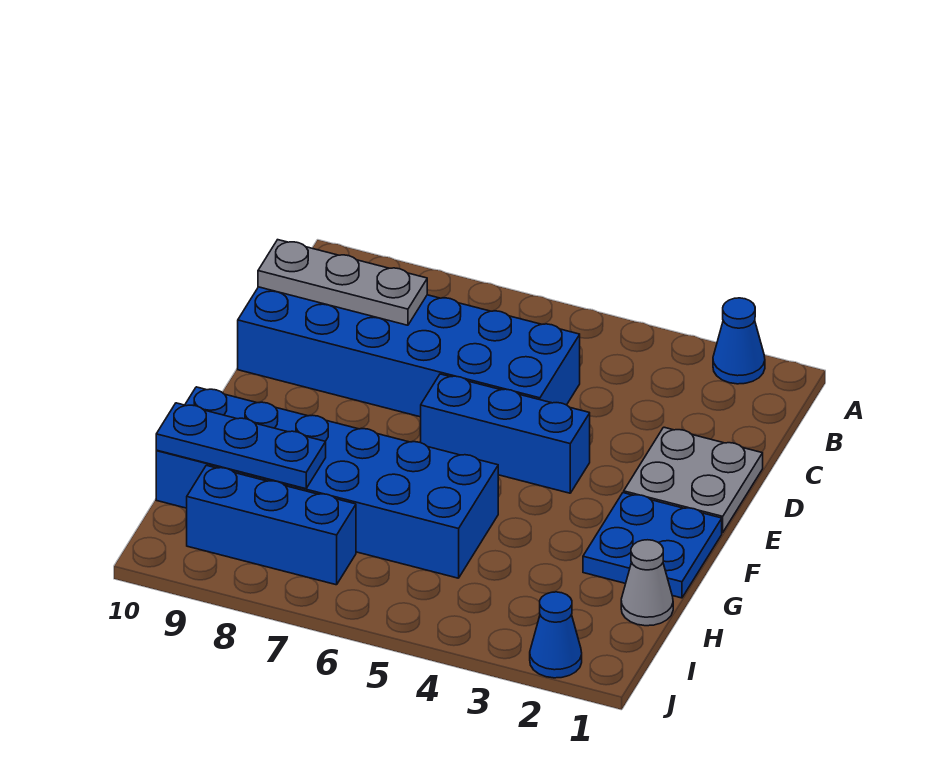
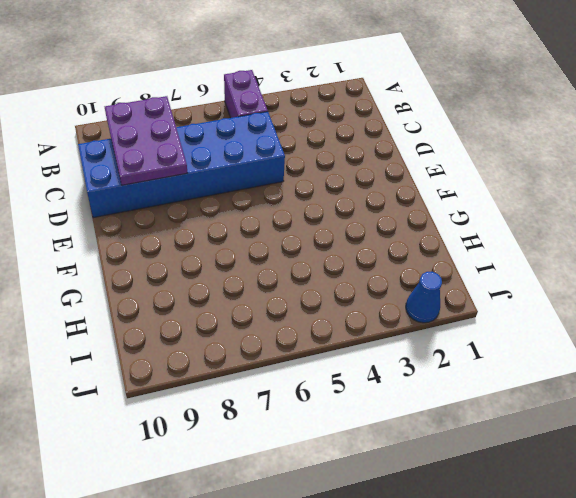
purple brick A5:B5 level 1 -> none
purple plate B8:D9 level 2 -> grey plate C8:C10 level 2
none -> blue cone A2 level 1
none -> grey plate D1:E2 level 1

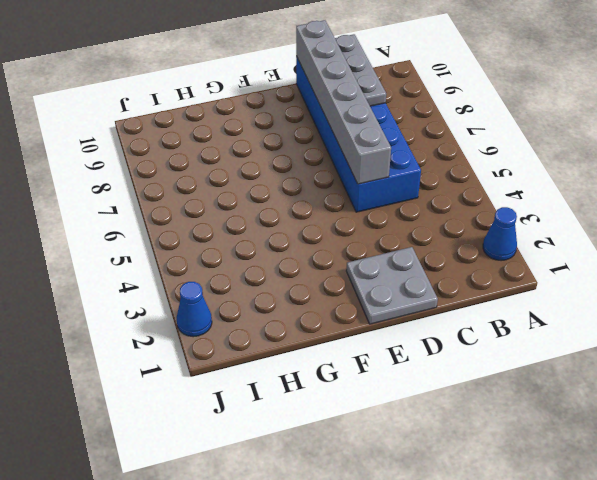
grey brick D5:D10 level 2 -> none
none -> blue brick E4:E6 level 1
none -> blue plate F1:G2 level 1

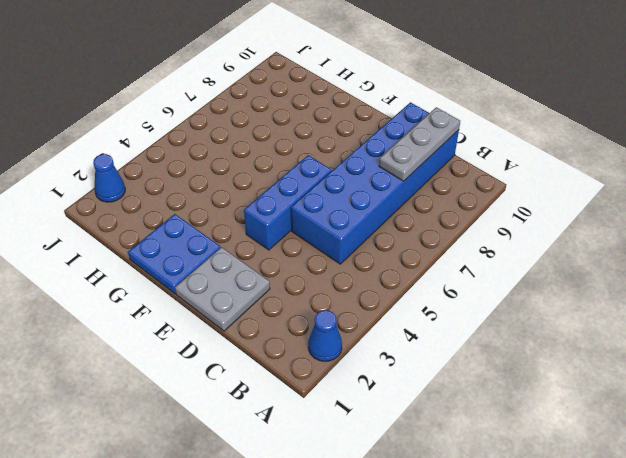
none -> blue brick G5:H10 level 1
none -> grey cone H1 level 1

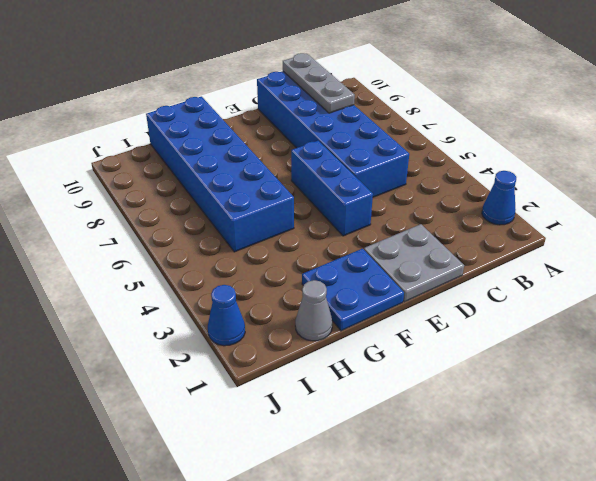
none -> blue brick I7:I9 level 1
none -> blue plate H8:H10 level 2

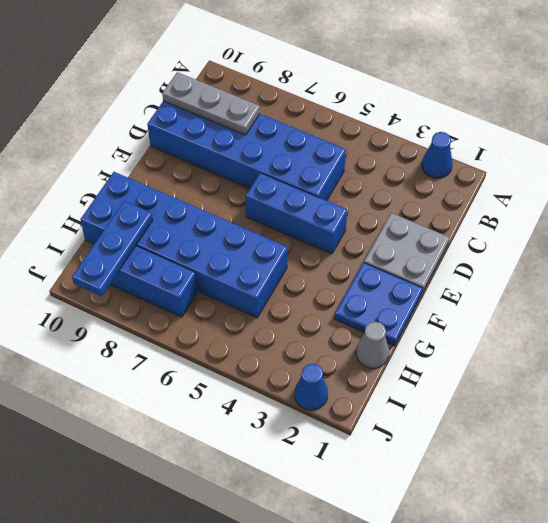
blue plate H9:J9 level 2 -> blue plate H8:H10 level 2

